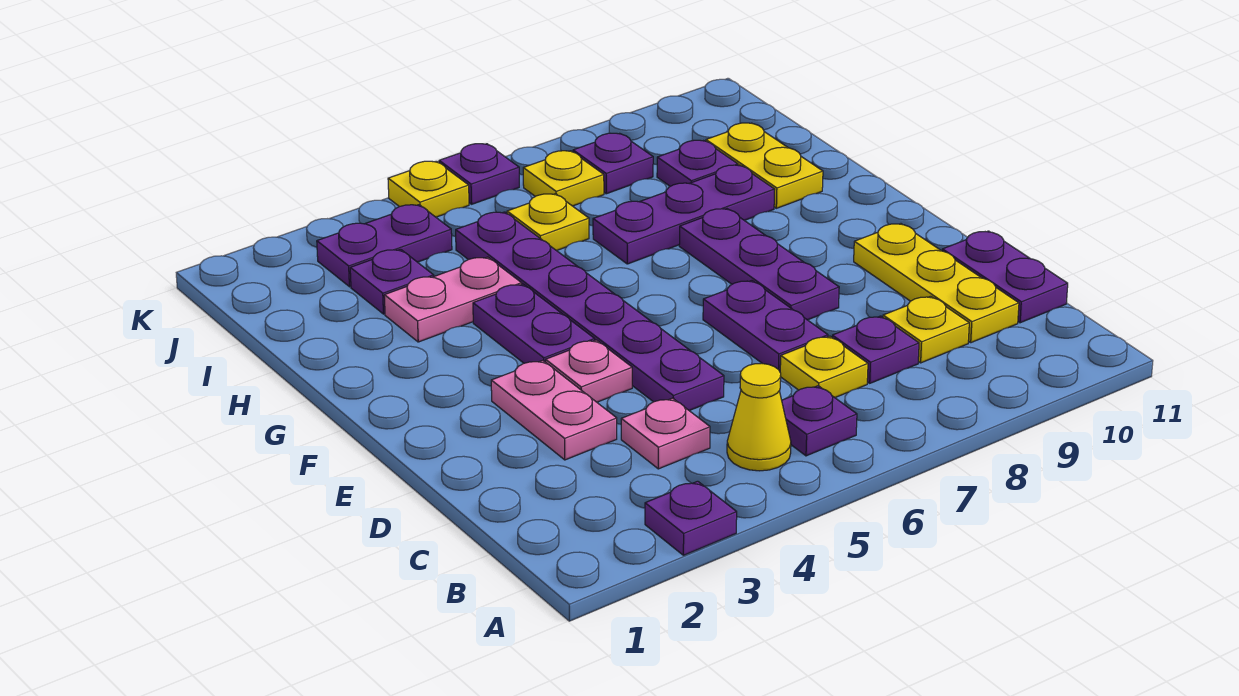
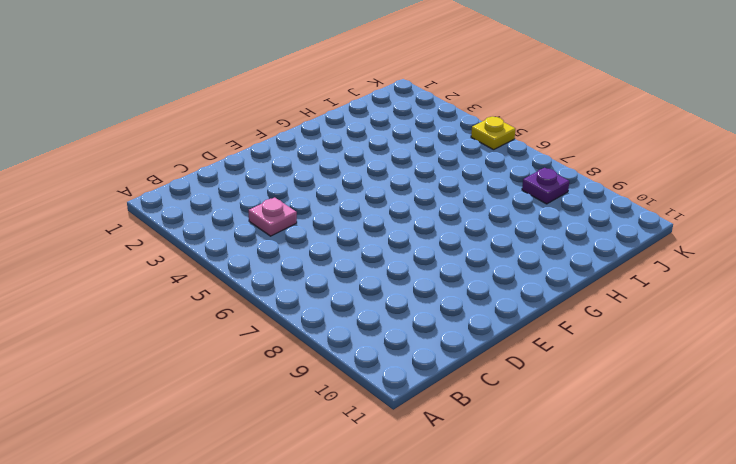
none -> purple plate A3 level 1
none -> yellow cone B5 level 1
none -> purple plate B6 level 1

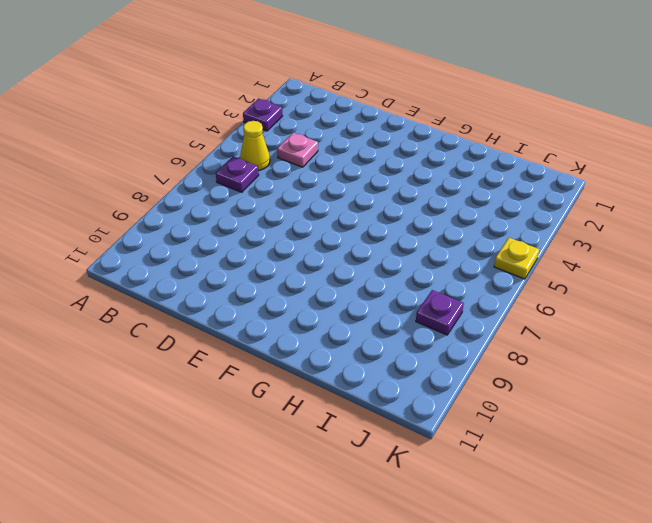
none -> yellow plate C7 level 1
none -> purple plate C8 level 1
none -> yellow plate C9 level 1

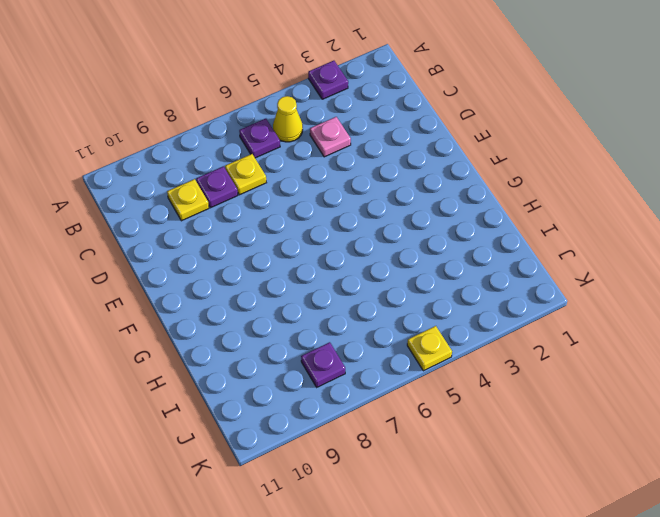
none -> yellow plate C10:E10 level 1
none -> purple plate C11:D11 level 1
none -> pink plate D3:E3 level 1

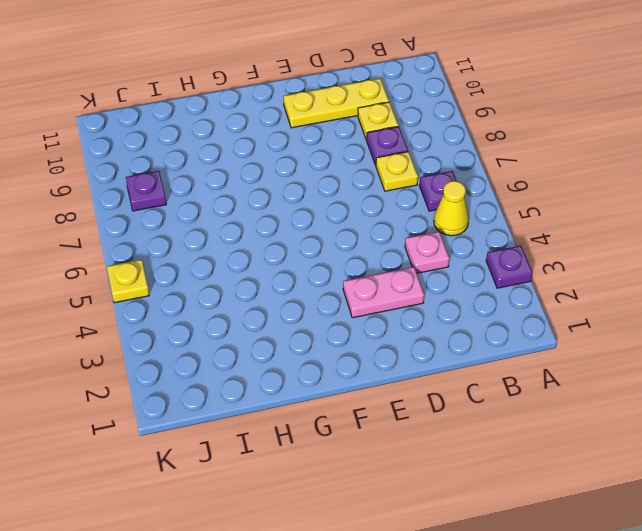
none -> purple plate C11:D11 level 1
none -> purple plate D5:I5 level 1
none -> purple plate D7:E7 level 1

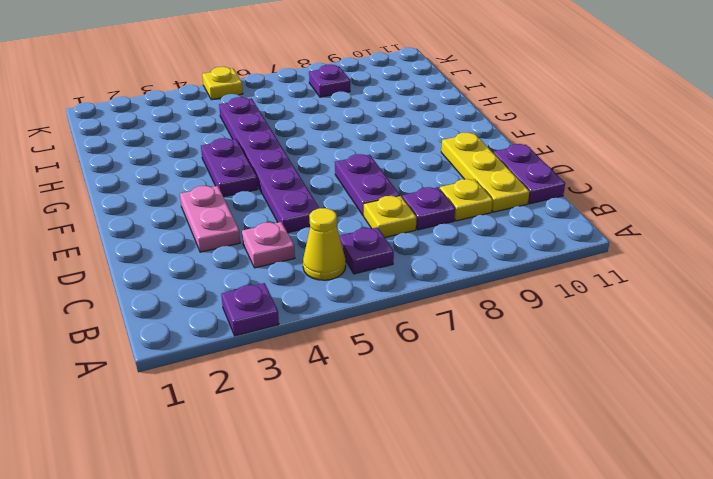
none -> pink plate E4 level 1
none -> purple plate E8:G8 level 1
none -> pink plate H3:H4 level 1

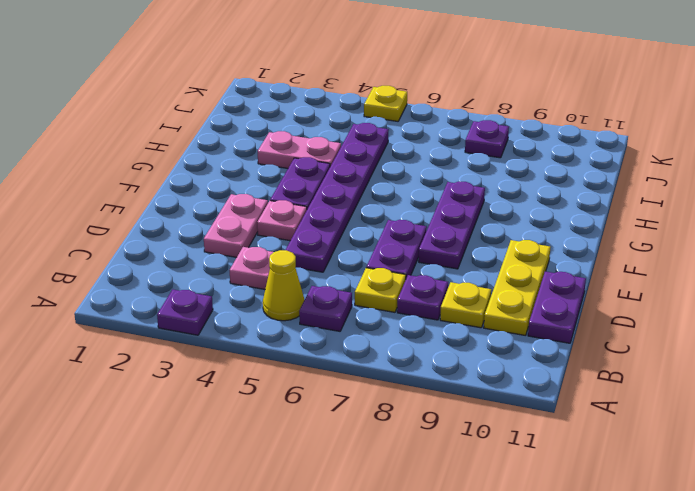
none -> purple plate H7:H9 level 1
none -> yellow plate H10:I10 level 1
none -> purple plate I3 level 1

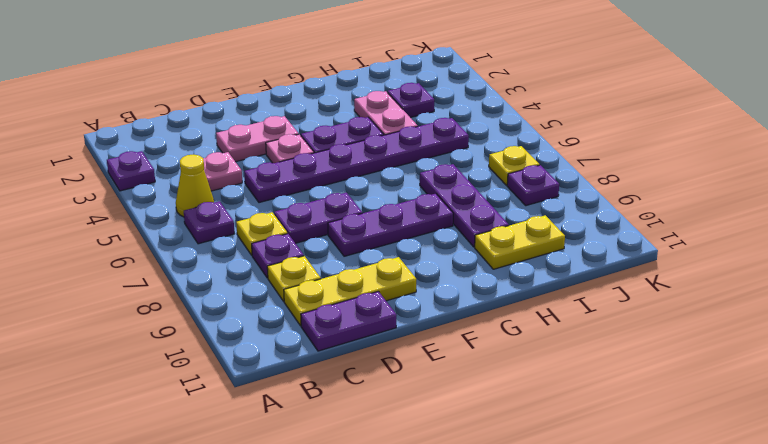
none -> yellow plate I6 level 1
none -> purple plate I9 level 1
none -> purple plate J3:J4 level 1

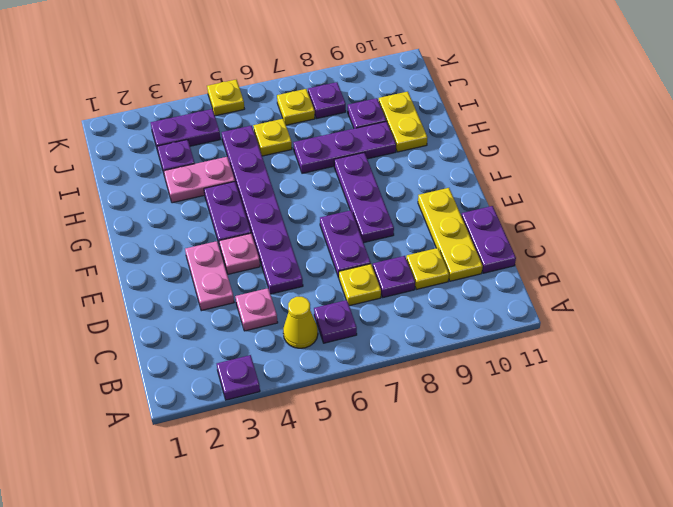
none -> purple plate K6 level 1

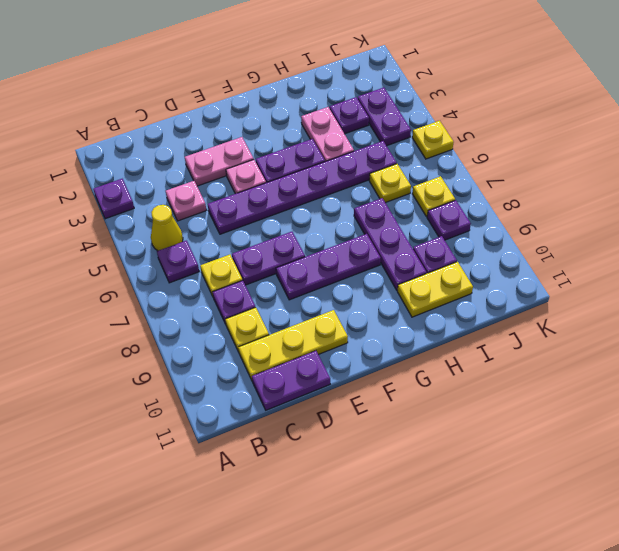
none -> purple plate K6 level 1

